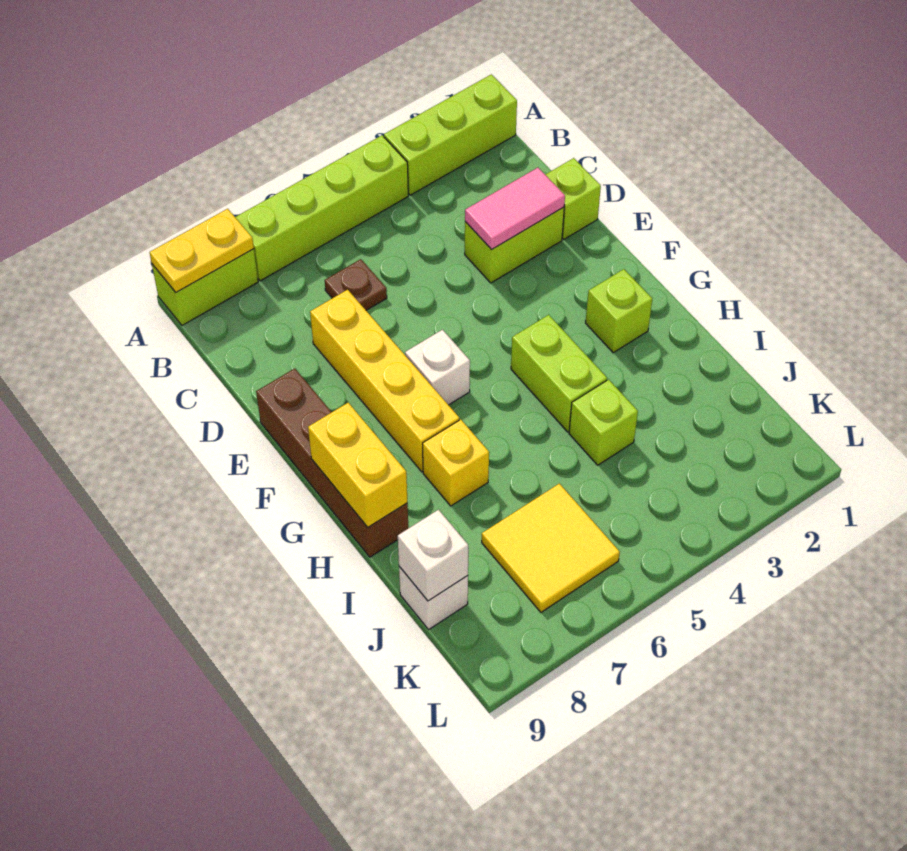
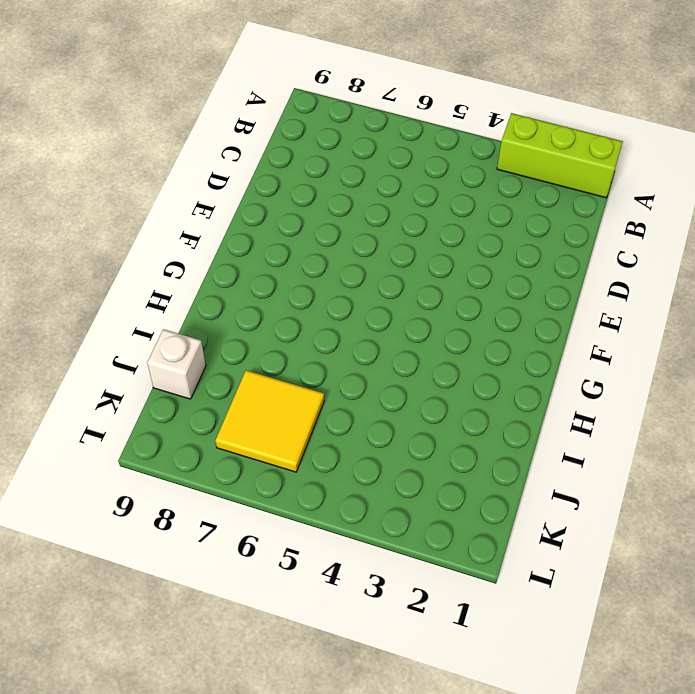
none -> lime brick A4:A7 level 1
none -> lime brick A8:A9 level 1
none -> brown plate C6 level 1

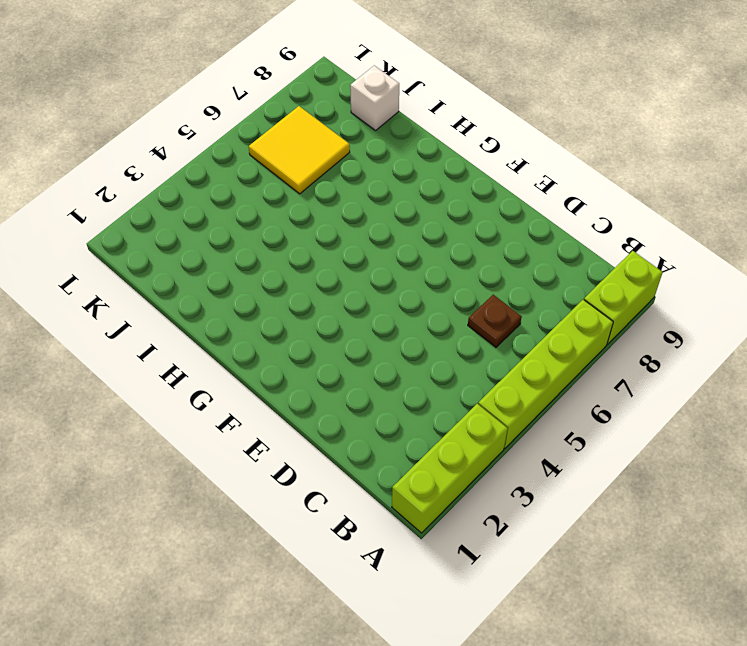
none -> lime brick D1 level 1
none -> lime brick D2:D3 level 1
none -> yellow brick D7:G7 level 1

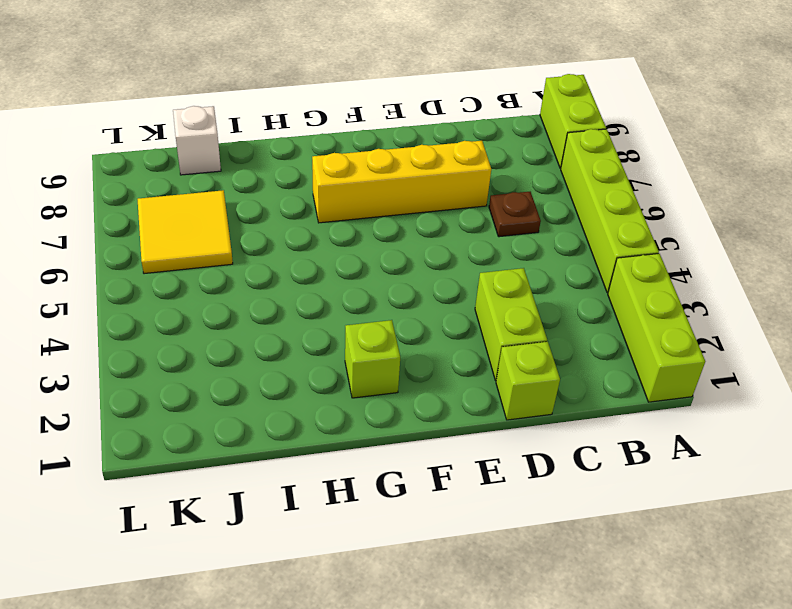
none -> brown brick E9:H9 level 1
none -> white brick F6 level 1
none -> lime brick G4:H4 level 1

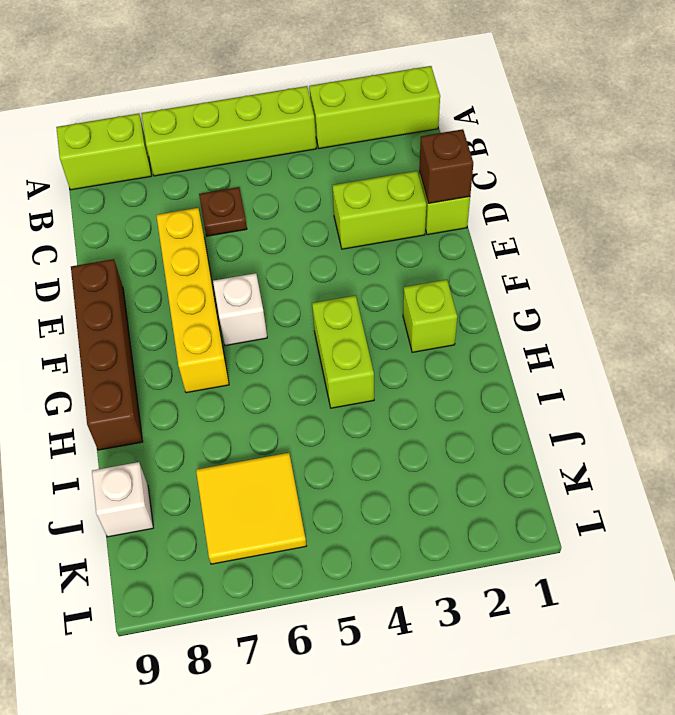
brown brick D1 level 2 -> none
none -> yellow brick H7 level 1
none -> lime brick I4 level 1
none -> yellow plate A8:A9 level 2

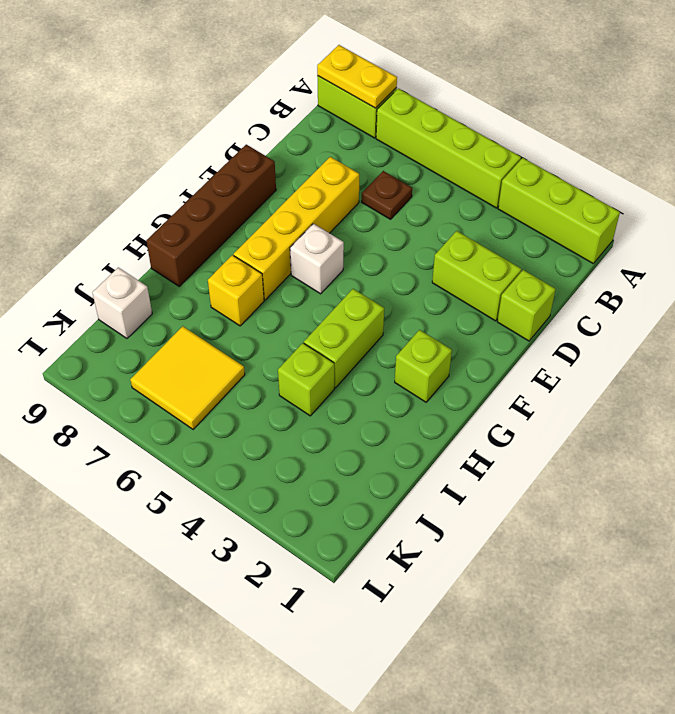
none -> pink tile D2:D3 level 2
none -> yellow brick G9:H9 level 2
none -> white brick J9 level 2

